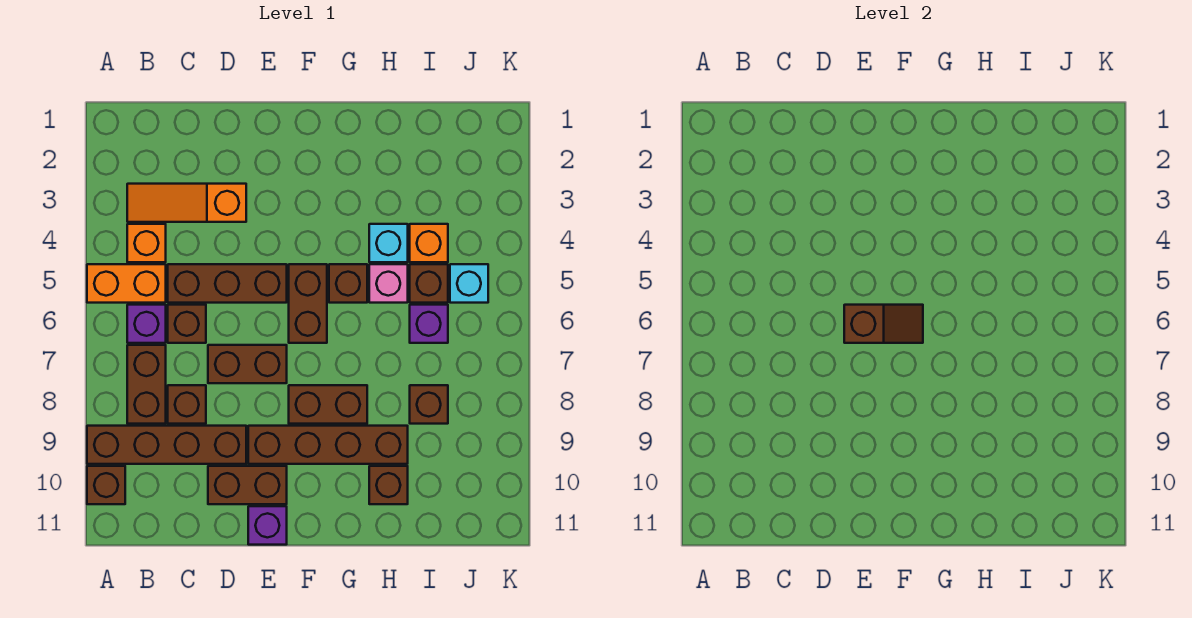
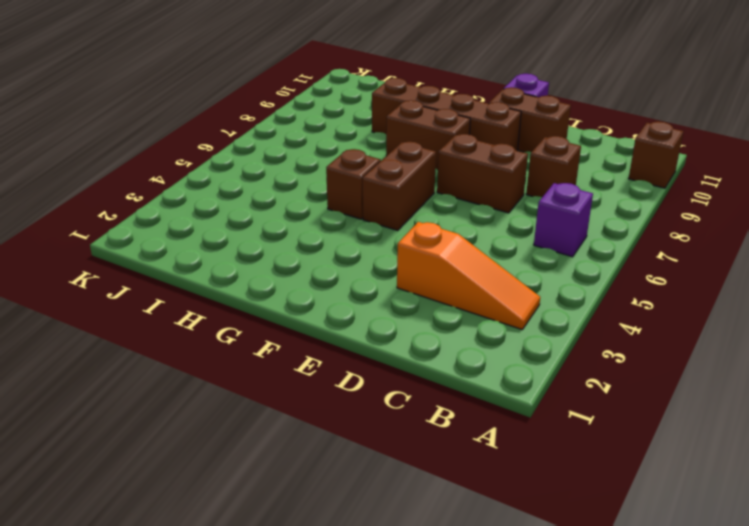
none -> orange brick A5:B5 level 1
none -> brown brick A9:D9 level 1
none -> orange brick B4 level 1

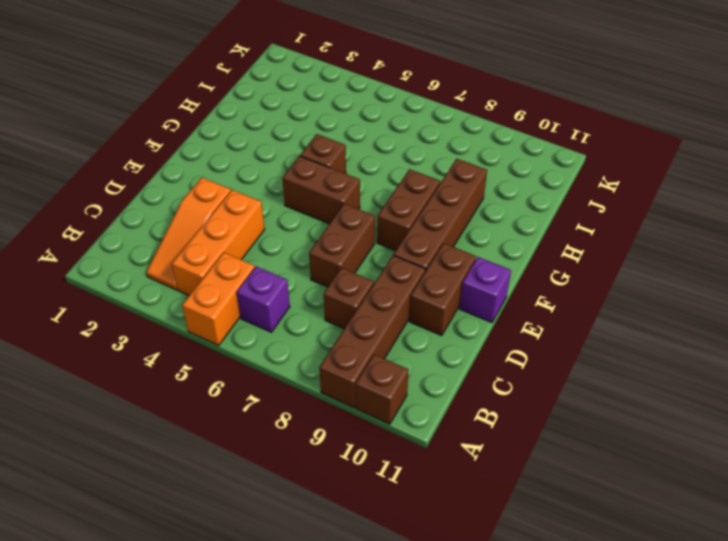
orange brick B4:D4 level 1 -> orange brick B4 level 1
none -> brown brick B7:B8 level 1
none -> brown brick C5:E5 level 1
none -> brown brick C6 level 1

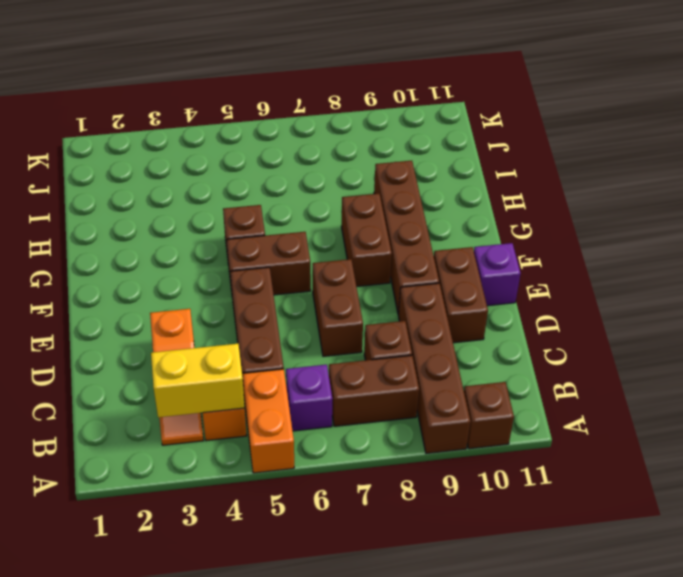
yellow brick B3:B4 level 2 -> none
none -> brown brick C6 level 1
none -> cyan brick H4 level 1
none -> pink brick H5 level 1

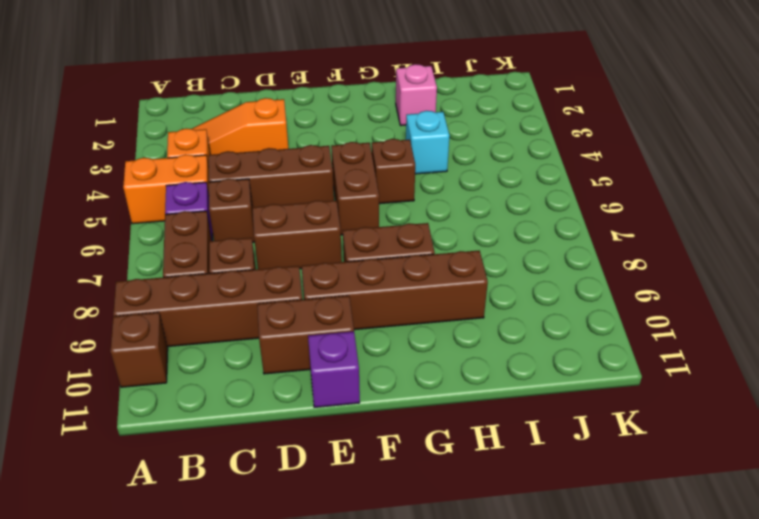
pink brick H2 level 1 -> pink brick H5 level 1
none -> brown brick H10 level 1
none -> orange brick I4 level 1
none -> brown brick I5 level 1

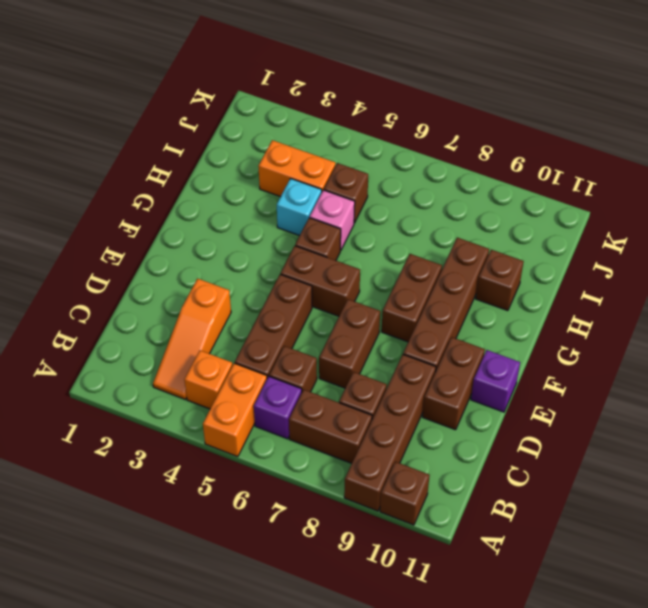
orange brick I3:I4 level 1 -> orange brick I4 level 1
none -> purple brick I6 level 1
none -> brown brick I8 level 1
none -> cyan brick J5 level 1

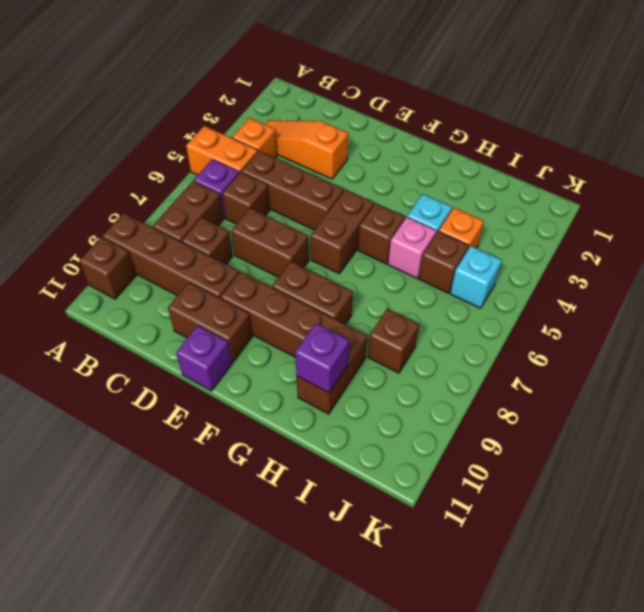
purple brick H10 level 2 -> purple brick I6 level 1
none -> brown slope E6:F6 level 2 top E

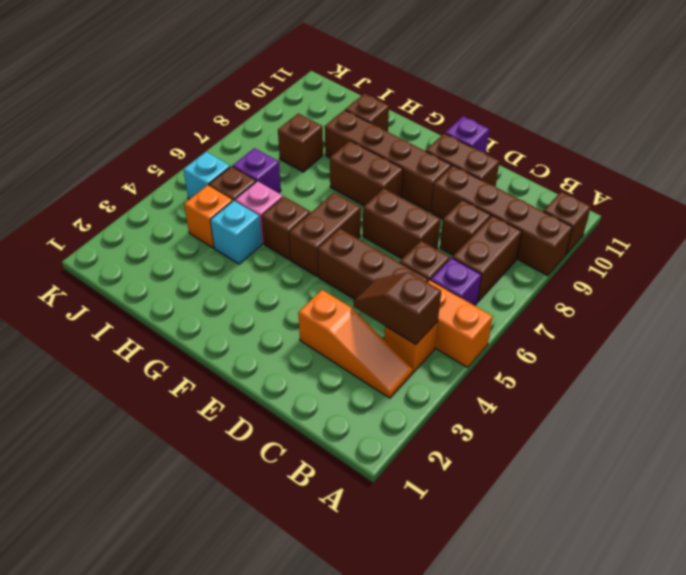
brown slope B4:C4 level 2 top B -> brown slope E6:F6 level 2 top E

